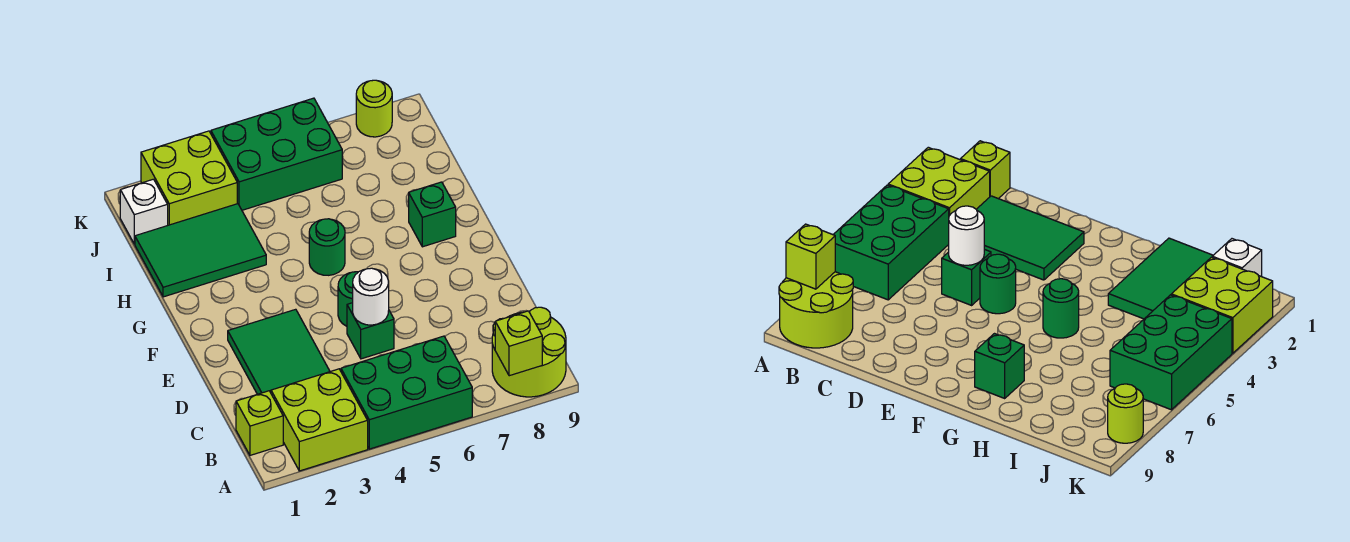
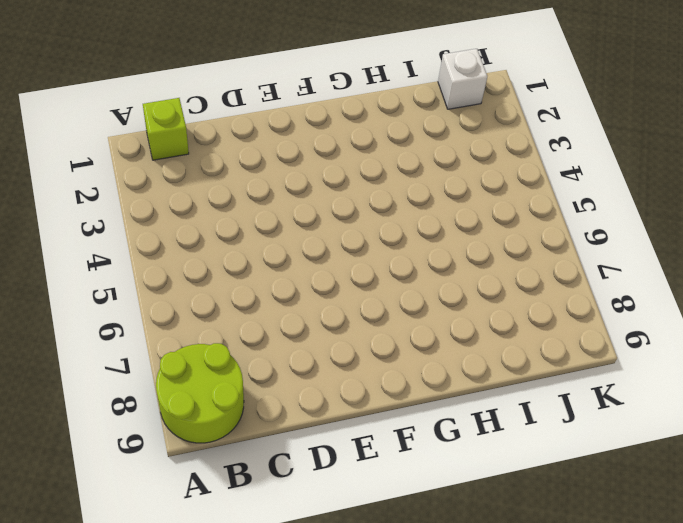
none -> lime brick A2:B3 level 1
none -> green brick A4:B6 level 1
none -> green tile C2:E3 level 1

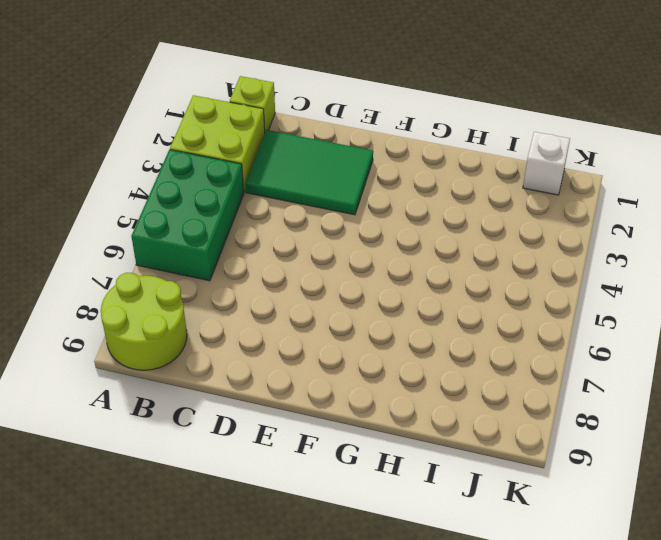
none -> green brick D5 level 1
none -> green round brick E5 level 1
none -> green round brick G5 level 1

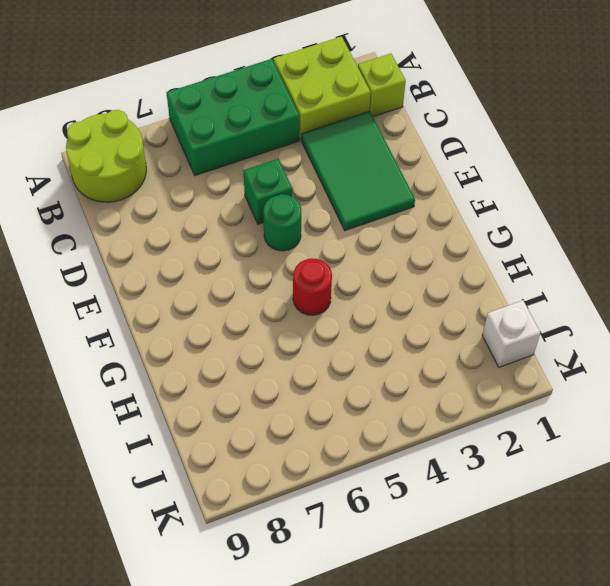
red round brick G5 level 1 -> green round brick G5 level 1
none -> green brick G8 level 1
none -> green tile H1:I3 level 1
none -> lime brick J2:K3 level 1

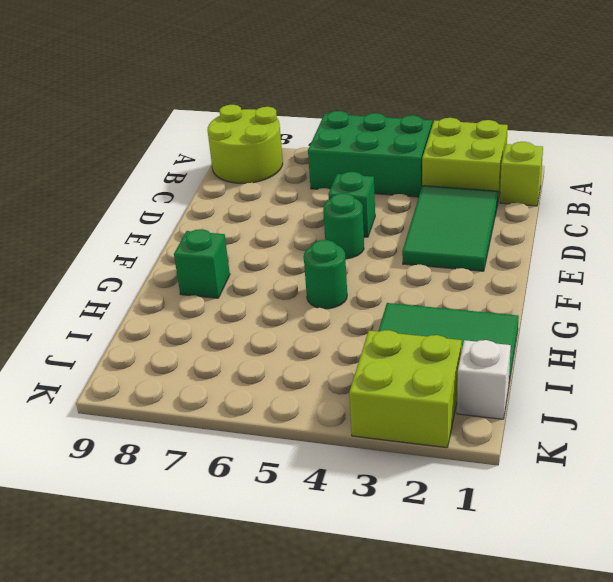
none -> green brick J4:K6 level 1
none -> lime round brick K8 level 1
none -> lime brick A8 level 2

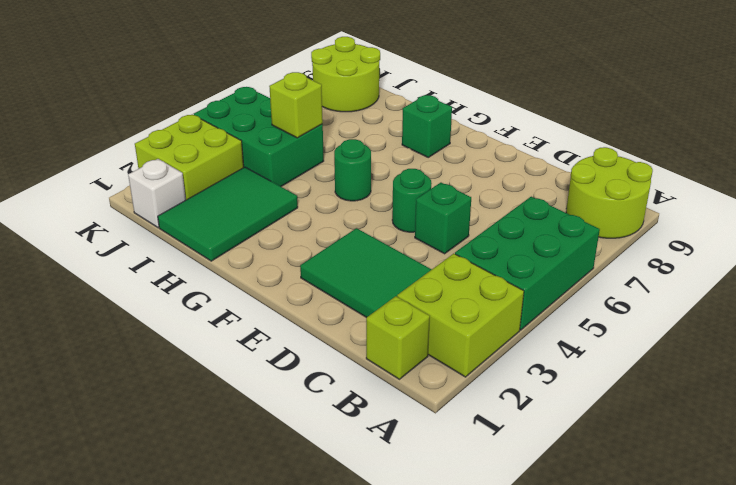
green brick I4:K5 level 1 -> green brick J4:K6 level 1
lime brick I5 level 2 -> lime brick A8 level 2
lime round brick J8:K9 level 1 -> lime round brick K8 level 1
none -> white round brick D5 level 2

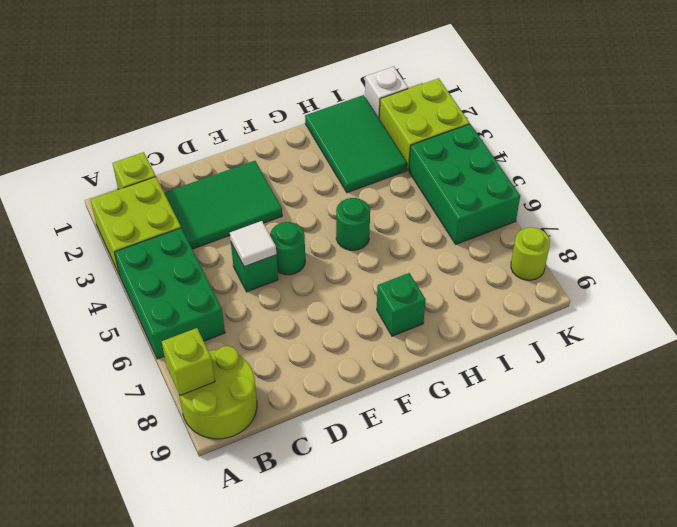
white tile D5 level 2 -> white round brick D5 level 2

